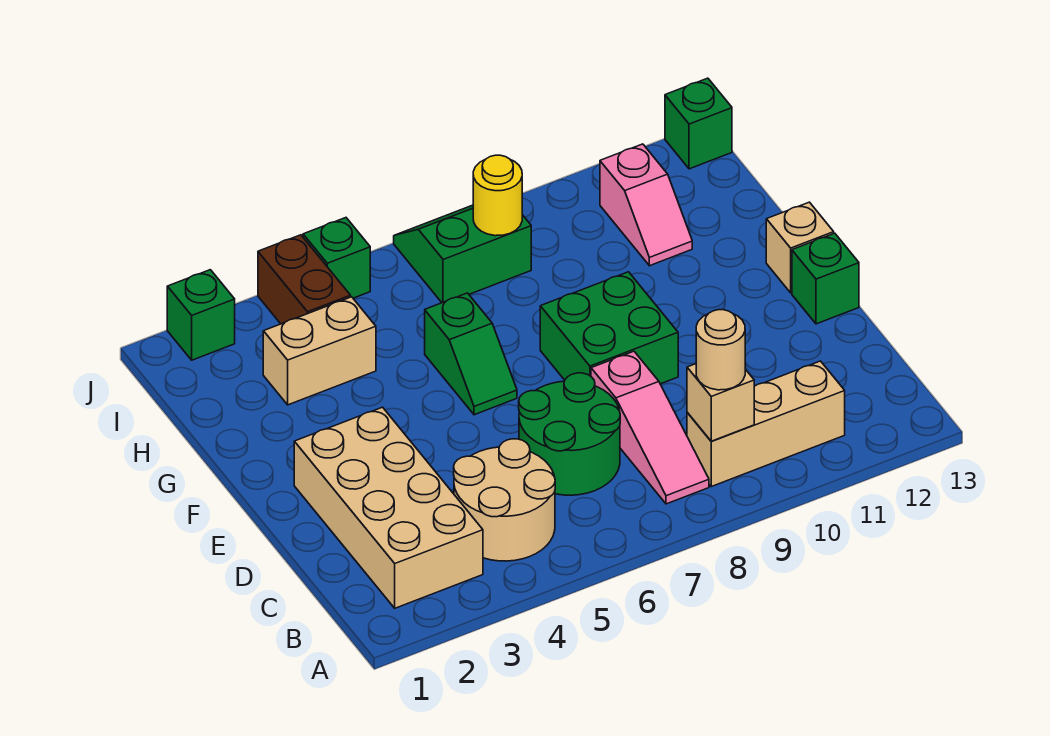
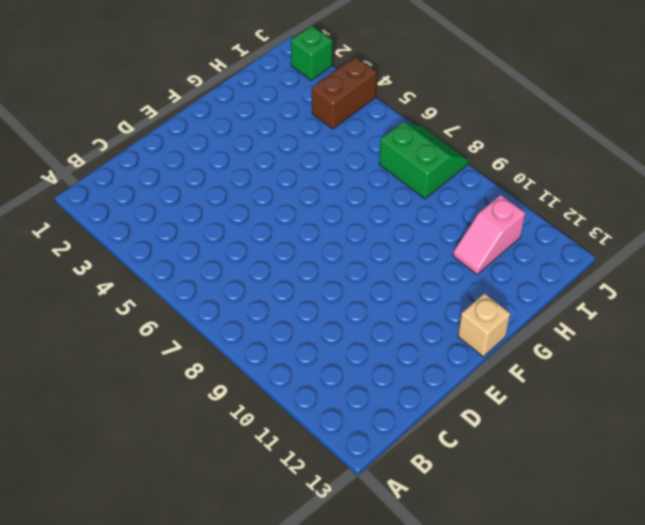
none -> tan brick B2:E3 level 1
none -> tan round brick B4:C5 level 1
none -> pink slope B8:D8 level 1 top D

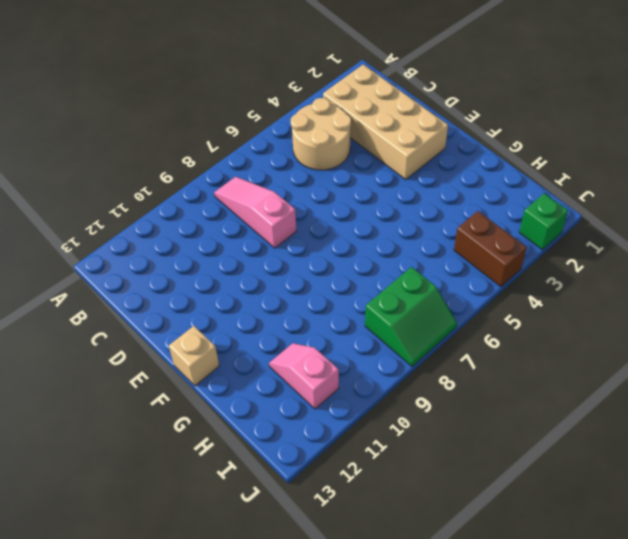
none -> tan brick B9:B11 level 1
none -> green round brick C6:D7 level 1
none -> green brick E8:F9 level 1

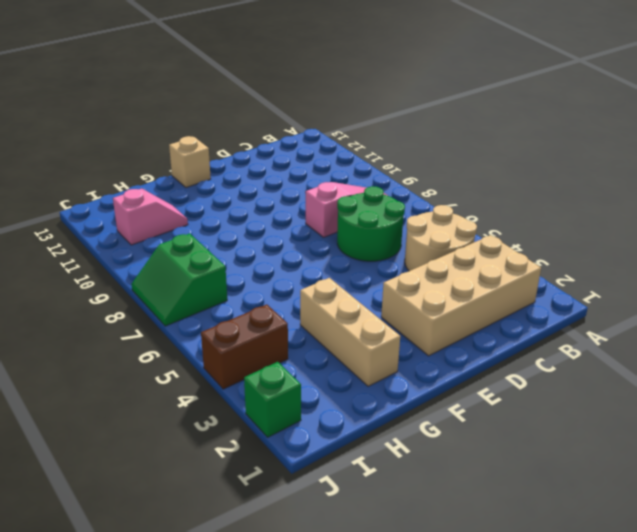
tan brick G2:G4 level 1 -> tan brick B9:B11 level 1
none -> green brick E8:F9 level 1
none -> green brick E13 level 1
none -> green slope F6:G6 level 1 top G

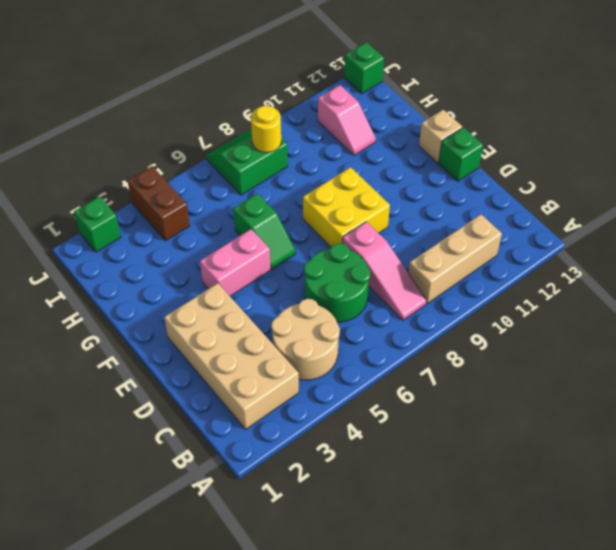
yellow brick E8:F9 level 1 -> green brick E8:F9 level 1
pink brick F4:F5 level 1 -> none
none -> tan brick H3:H4 level 1
none -> green brick J5 level 1
none -> tan brick B9 level 2

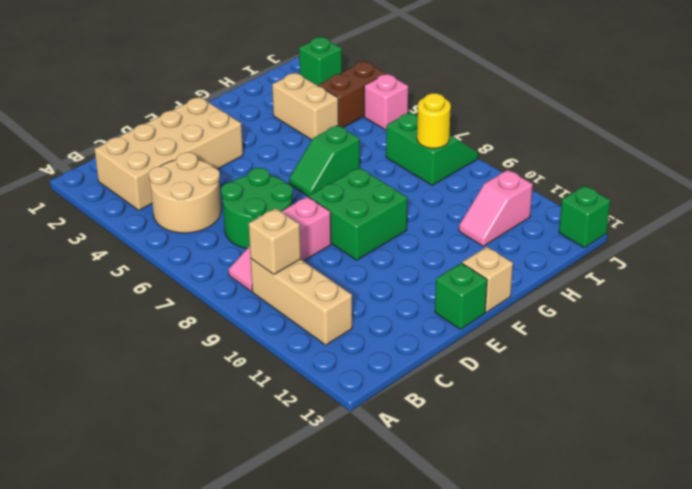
pink brick J5 level 1 -> green brick J5 level 1
none -> tan round brick B9 level 3

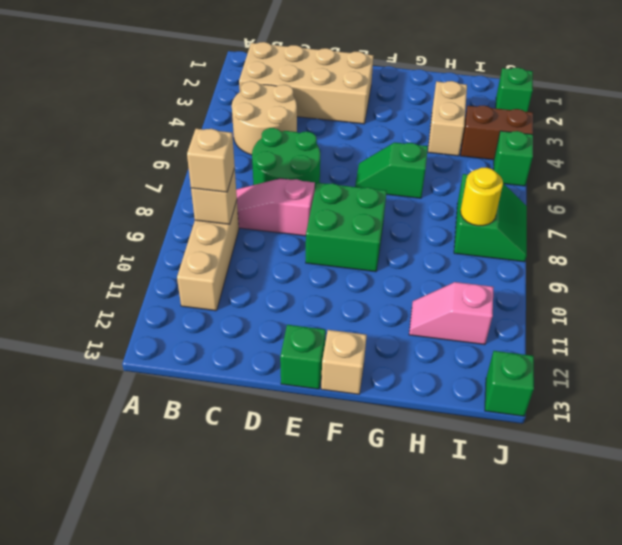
tan brick B9 level 3 -> tan round brick B9 level 3

